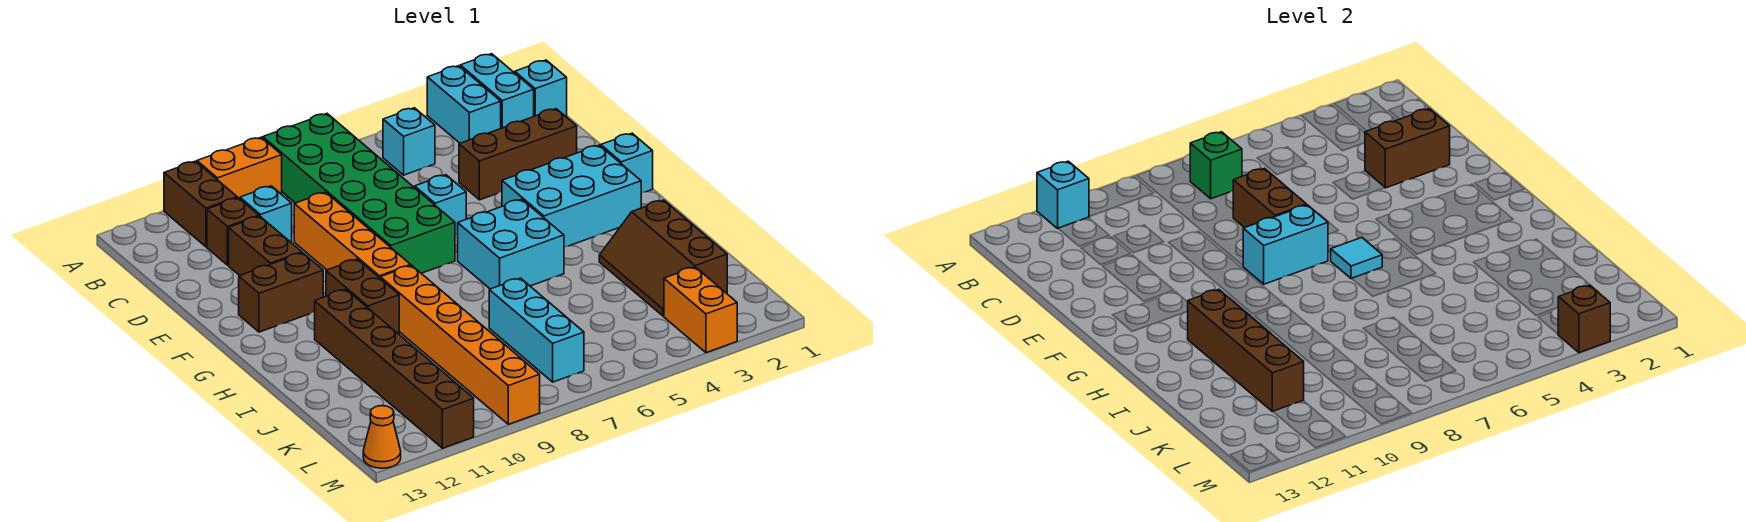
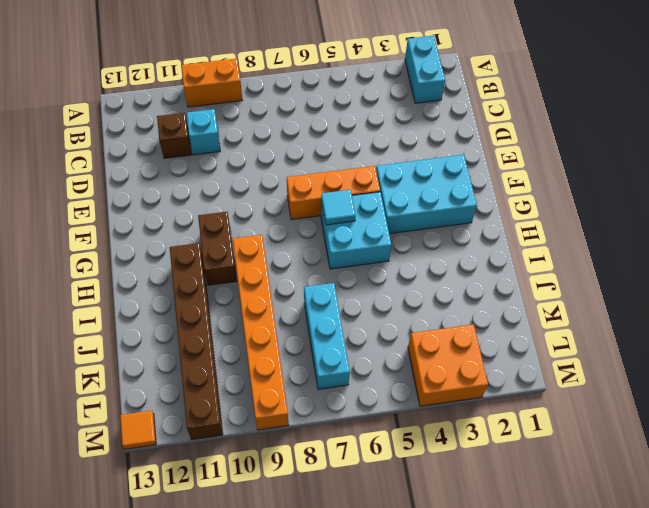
orange brick F5:F7 level 1 -> green brick A7:F8 level 1
orange brick L3:M4 level 1 -> orange brick L3:M3 level 1
orange tile M13 level 1 -> orange cone M13 level 1
none -> cyan brick A3:B3 level 1
none -> brown brick A11:B11 level 1
none -> cyan brick B1 level 1
none -> cyan brick B5 level 1

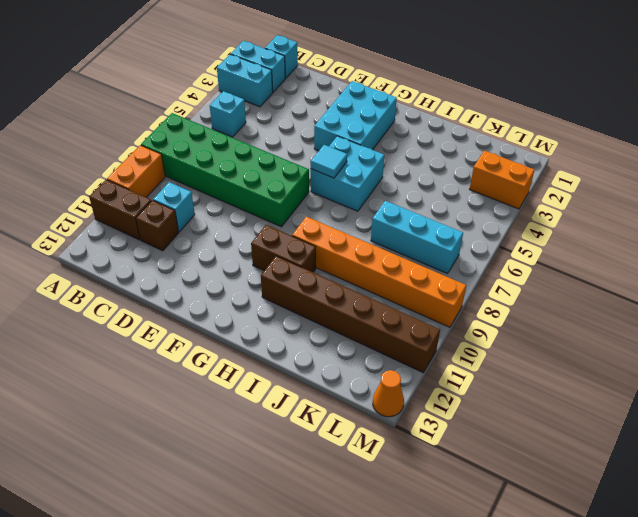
none -> brown brick D2:D4 level 1
none -> orange brick D9:G9 level 1
none -> brown brick D11:E11 level 1
none -> cyan brick E6 level 1

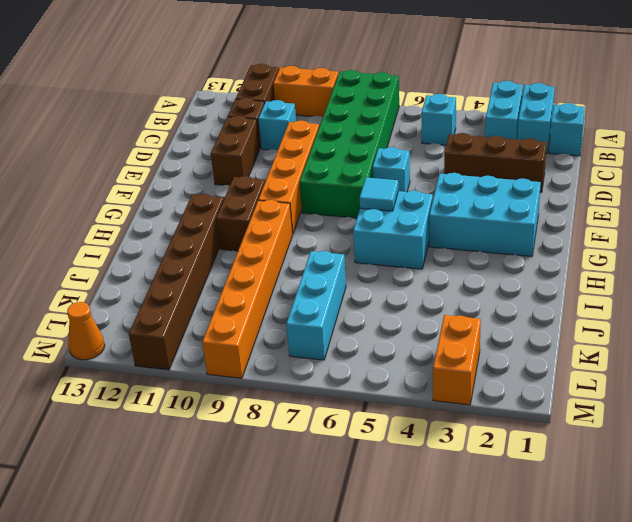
none -> cyan brick F1 level 1
none -> brown brick F11:F12 level 1
none -> brown slope I2:K3 level 1 top 2
none -> cyan brick A11 level 2

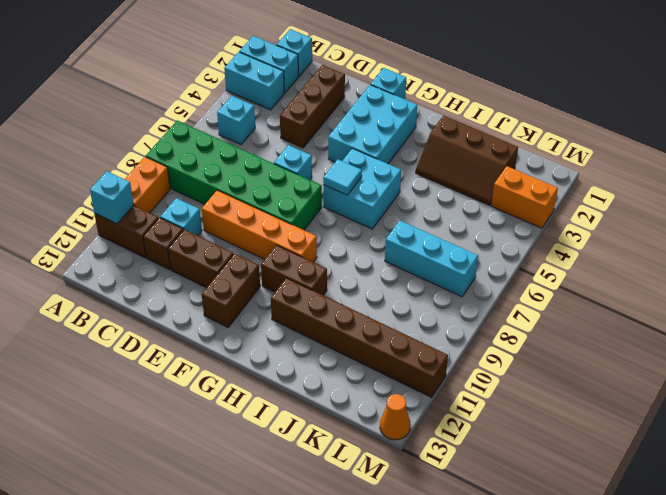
none -> orange brick H9:M9 level 1
none -> green brick B7 level 2
none -> brown brick D2:D3 level 2
none -> brown brick D7:E7 level 2

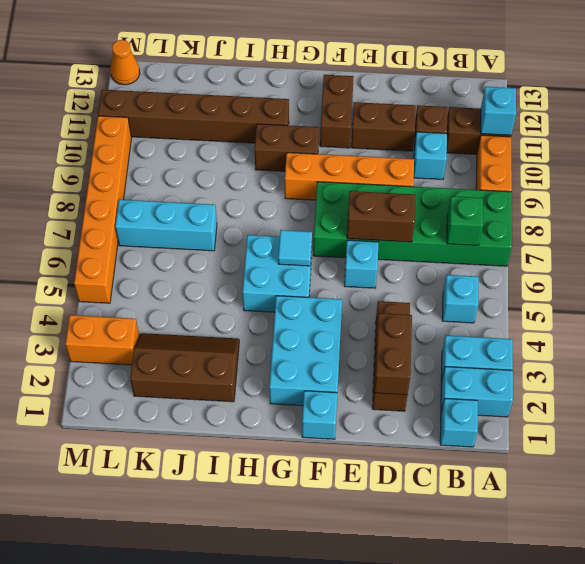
orange brick M5:M10 level 1 -> orange brick H9:M9 level 1
none -> cyan brick F7:F8 level 2
none -> brown brick H11:K11 level 2
none -> brown brick M3 level 2

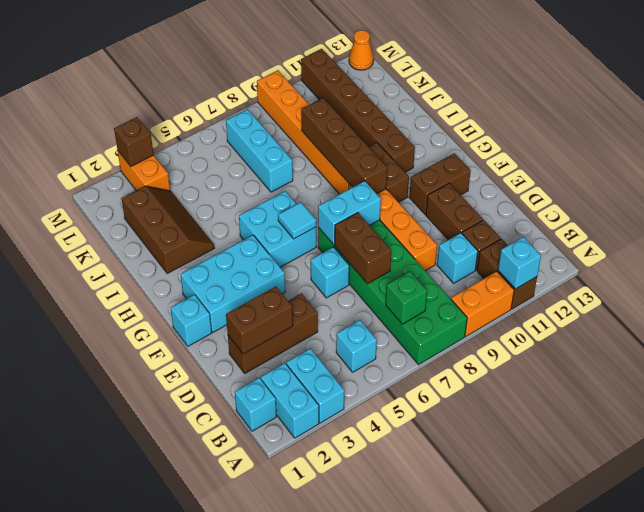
brown brick G9:J9 level 2 -> brown brick H11:K11 level 2

